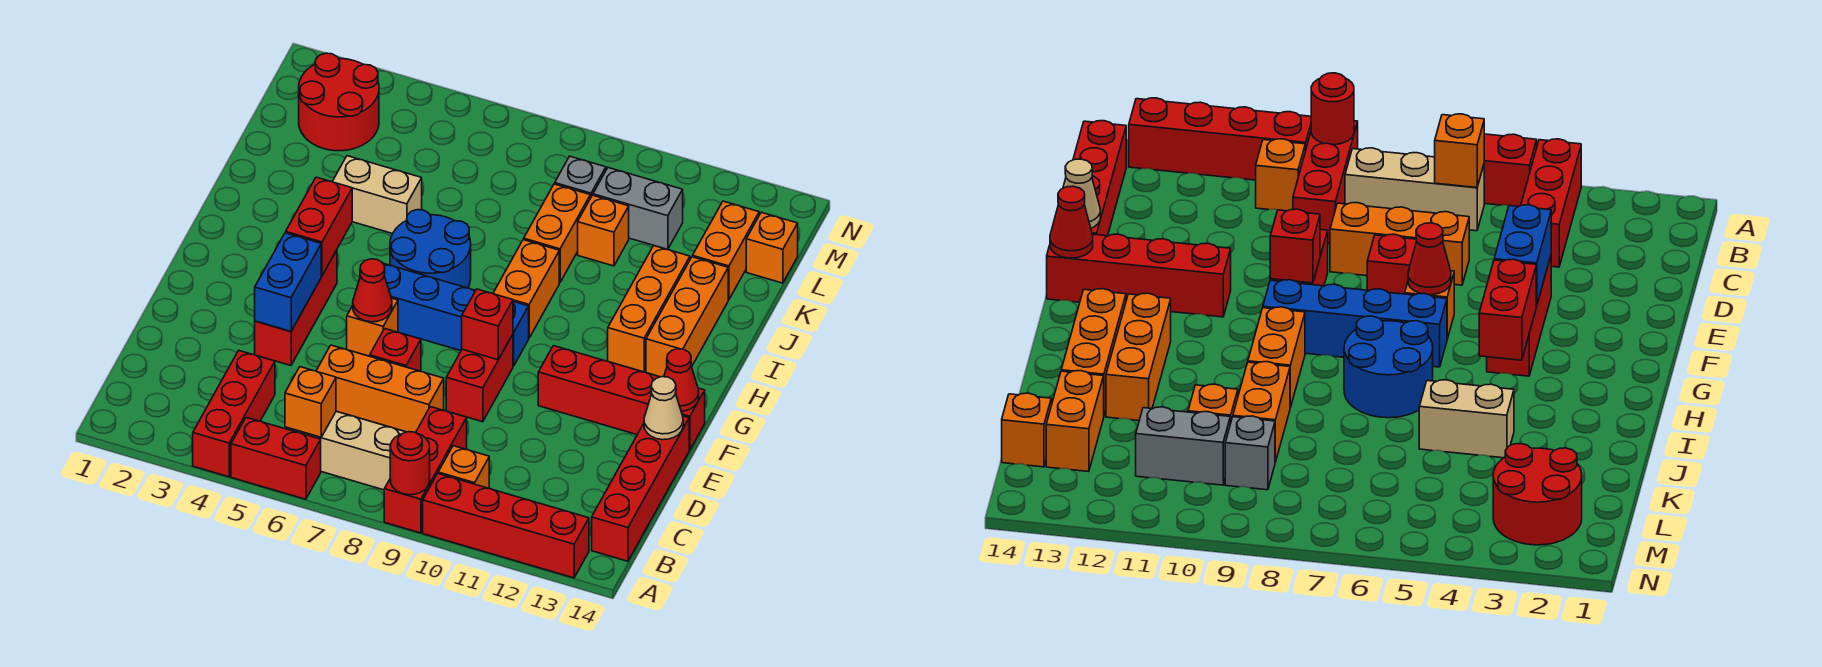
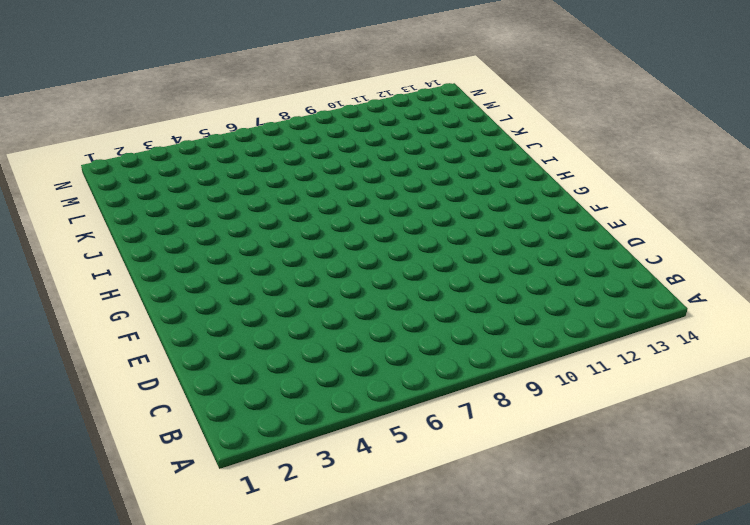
none -> red brick A4:C4 level 1
none -> red brick A5:A6 level 1
none -> red brick A9:C9 level 1
none -> red brick A10:A13 level 1

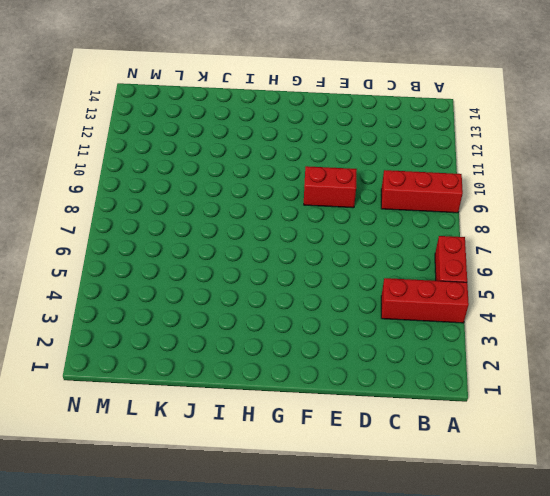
none -> red brick A10:A13 level 1
none -> tan brick B6:B8 level 1
none -> orange brick B10 level 1
none -> red brick B14:E14 level 1

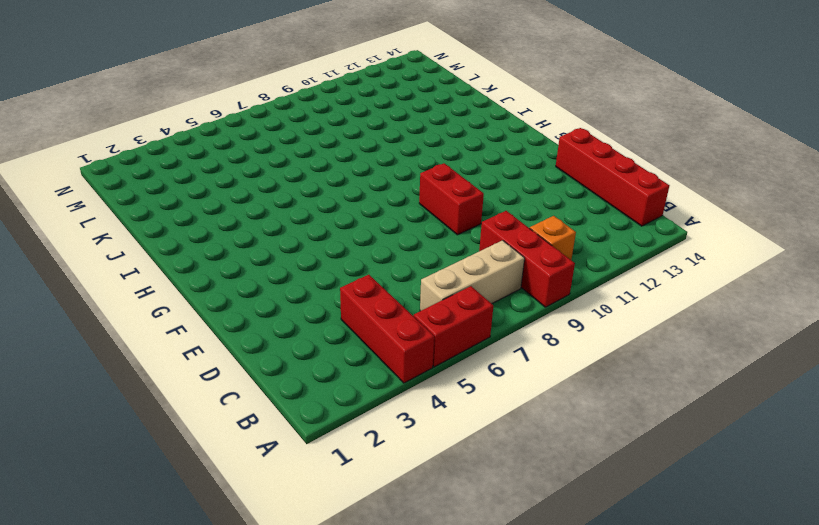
none -> red brick A10:A13 level 1
none -> orange brick D6:D8 level 1
none -> red brick E4:G4 level 1
none -> red brick E7 level 1

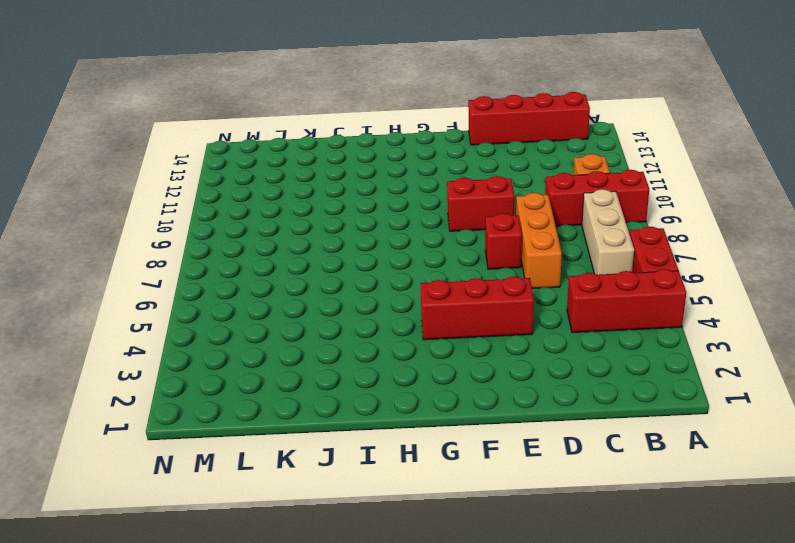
none -> red brick A10:A13 level 1
none -> orange brick F6 level 1
none -> red brick F11:F14 level 1
none -> blue brick G6:G9 level 1

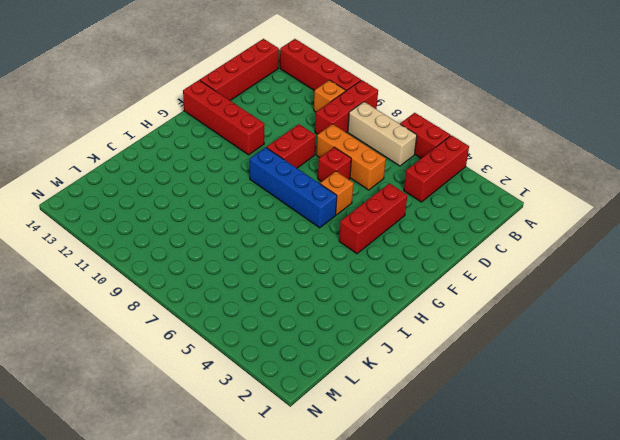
none -> blue round brick H6:I7 level 1
none -> orange brick H9:I9 level 1
none -> orange brick H12:J12 level 1
none -> orange brick H13:J13 level 1

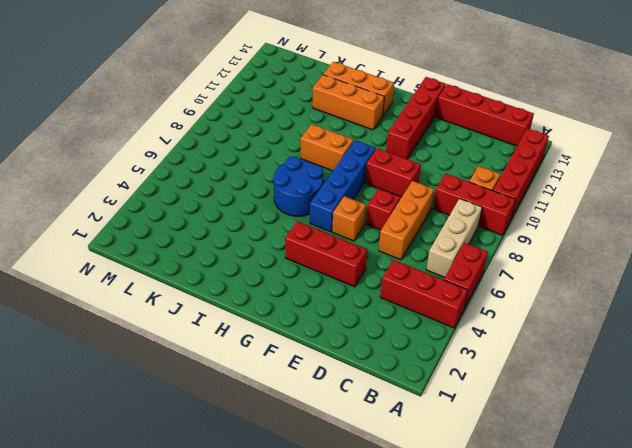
none -> tan brick J4:J5 level 1
none -> orange brick J9:K9 level 1
none -> orange brick K10 level 1
none -> orange brick K13:L13 level 1

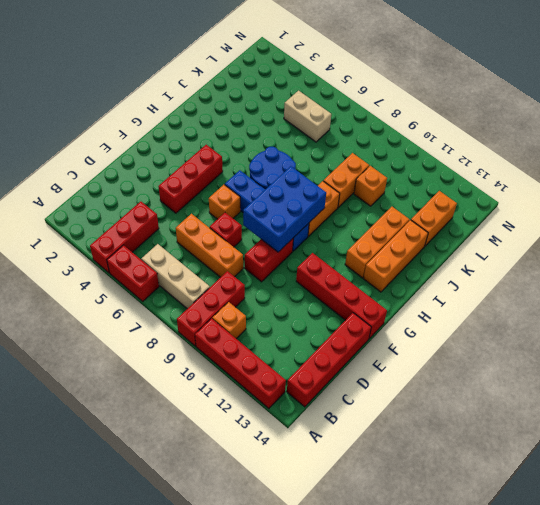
blue brick F8:H9 level 2 -> red brick F9 level 2
tan brick L5:L6 level 1 -> tan brick J4:J5 level 1
none -> red round brick L2:M3 level 1
none -> grey brick L9 level 1
none -> grey brick L10:L11 level 1
none -> orange brick L14 level 1

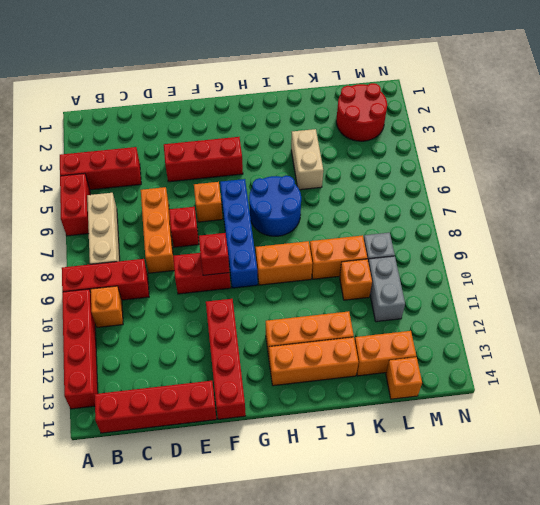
none -> red round brick A9 level 2
none -> orange brick B6 level 2
none -> blue brick E4:F4 level 2
none -> tan cone E14 level 2

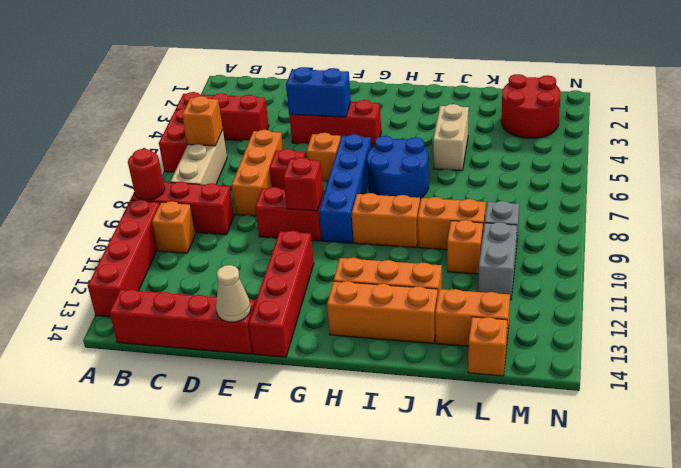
none -> red cone F6 level 2
none -> red cone F14 level 2
none -> red brick G4:H4 level 2

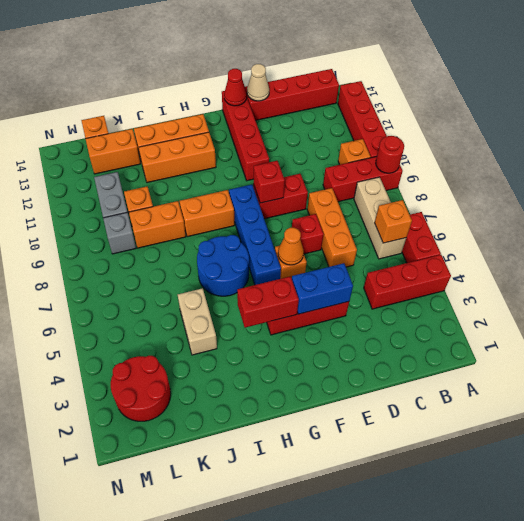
orange cone F6 level 2 -> red cone F6 level 2

